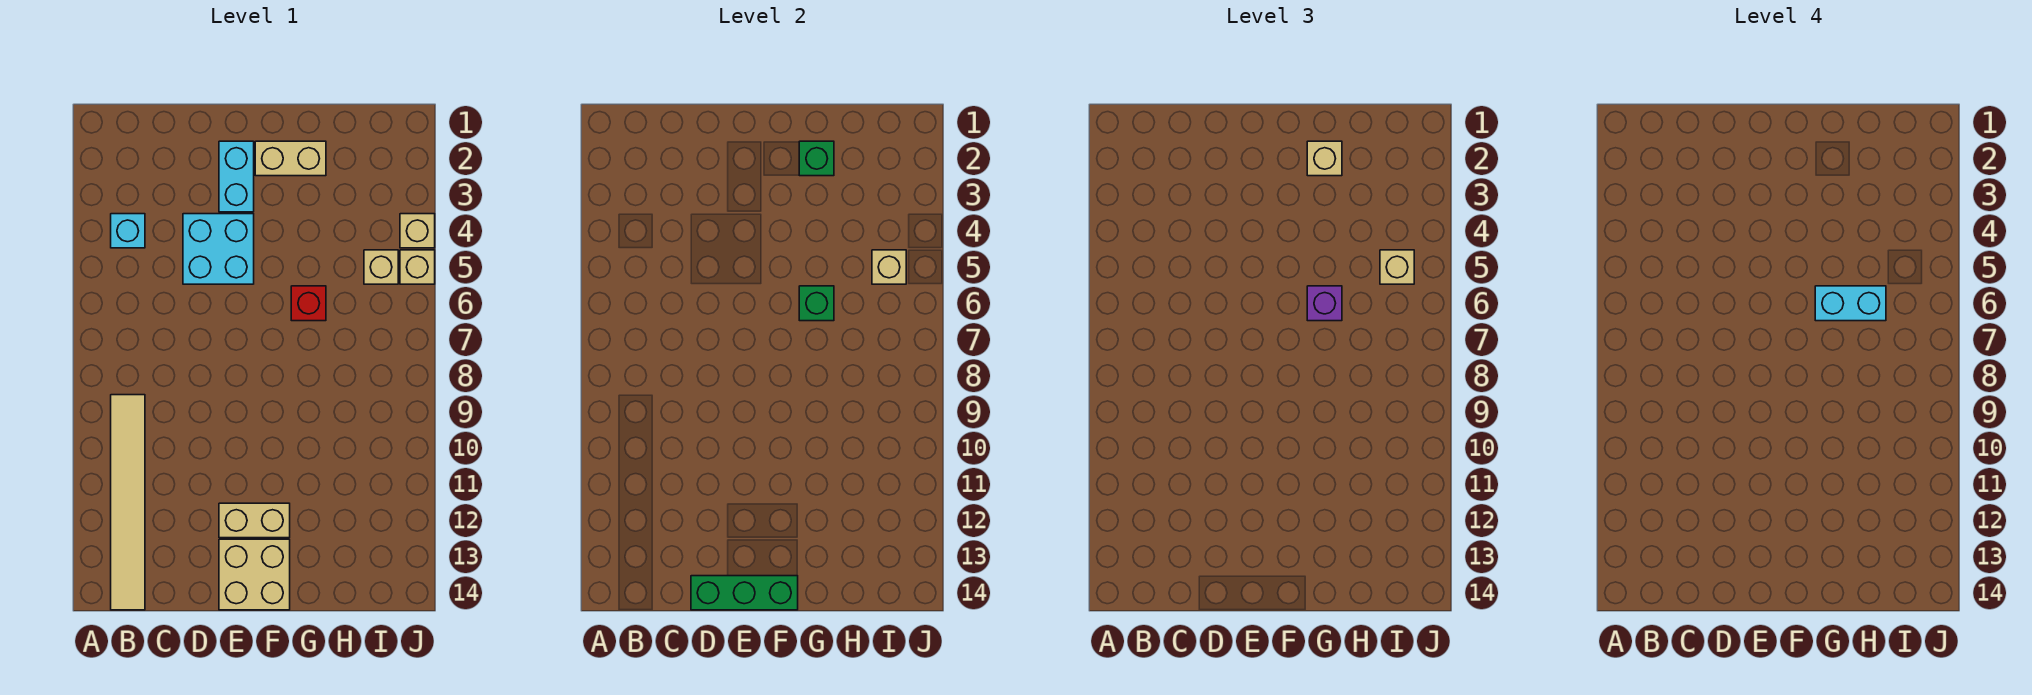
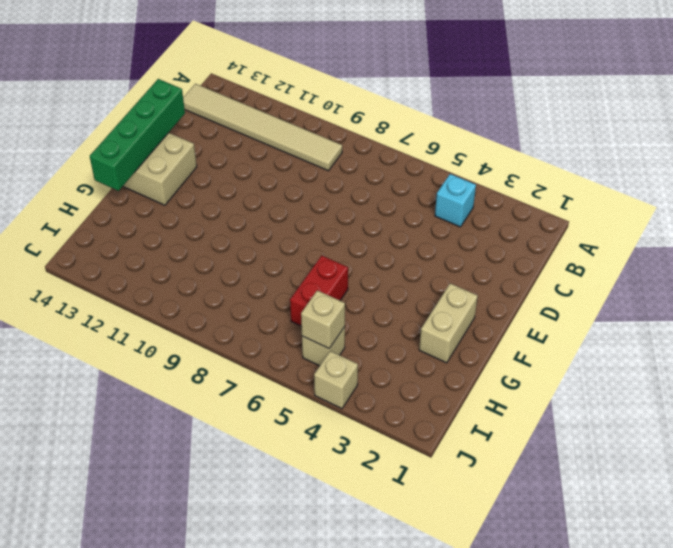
green brick D14:G14 level 2 -> green brick D14:F14 level 2
red brick G6:H6 level 1 -> red brick G6 level 1
none -> cyan brick D4:E5 level 1
none -> cyan brick E2:E3 level 1
none -> tan brick E12:F12 level 1

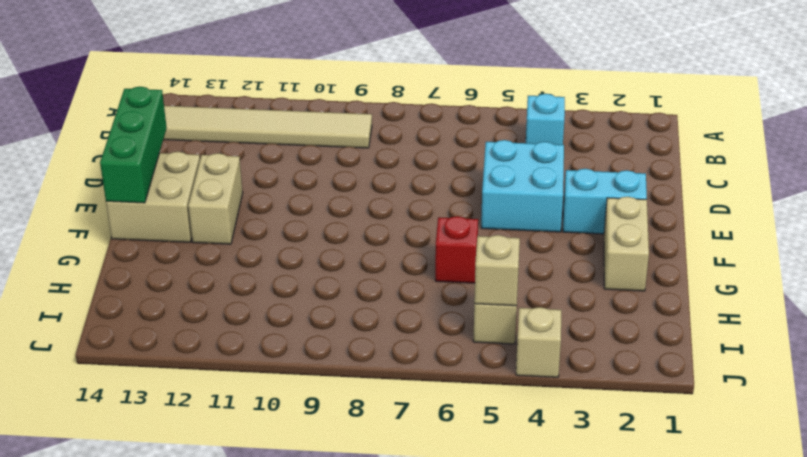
none -> tan brick J5 level 1
none -> green brick G2 level 2
none -> green brick G6 level 2

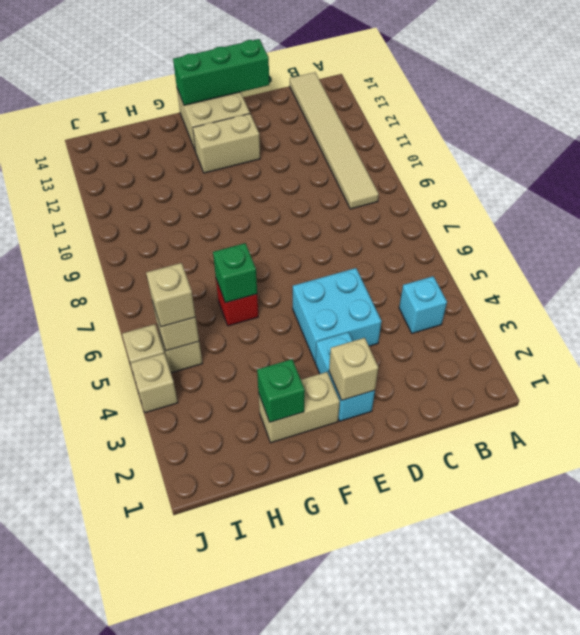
tan brick E2 level 2 -> tan brick G2 level 3
none -> purple brick G6 level 3
none -> cyan brick G6:H6 level 4

